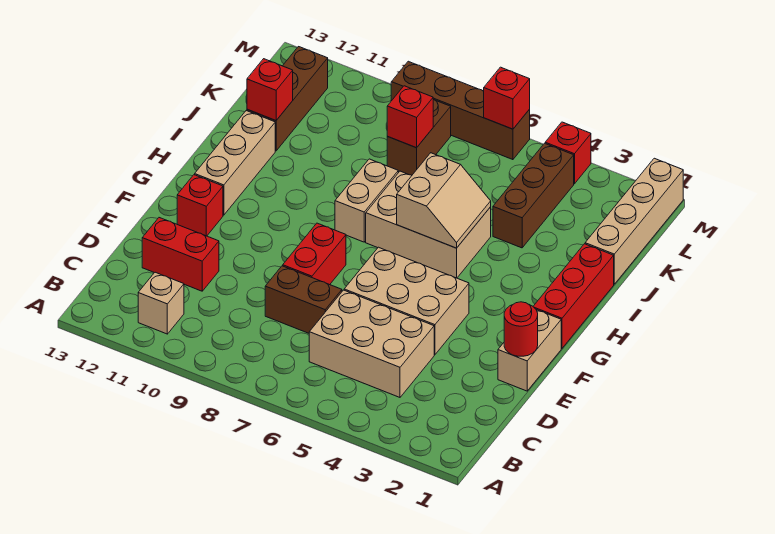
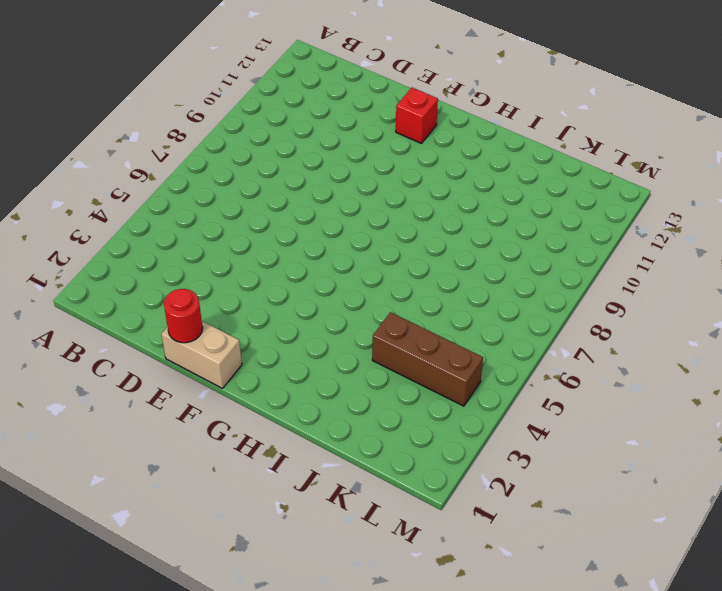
none -> tan brick B11 level 1
none -> tan brick C4:D6 level 1
none -> brown brick D7:D8 level 1

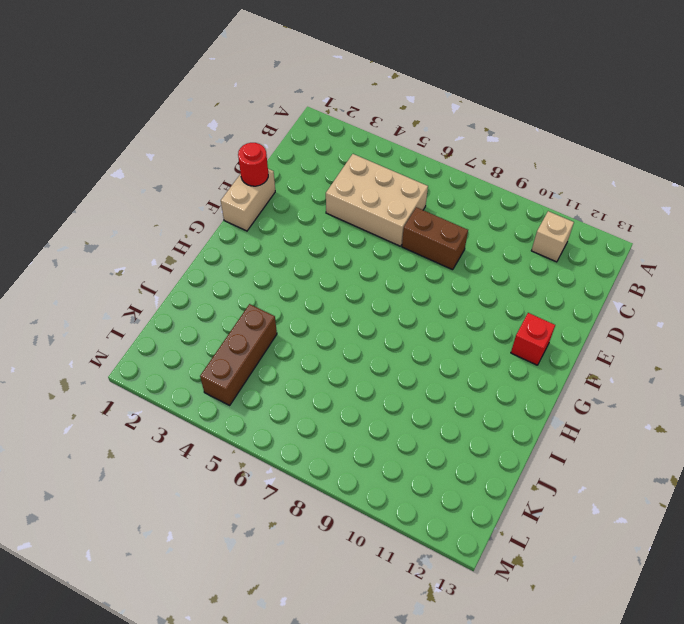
none -> red brick D11:D12 level 1
none -> tan brick E4:F6 level 1
none -> red brick E8:F8 level 1

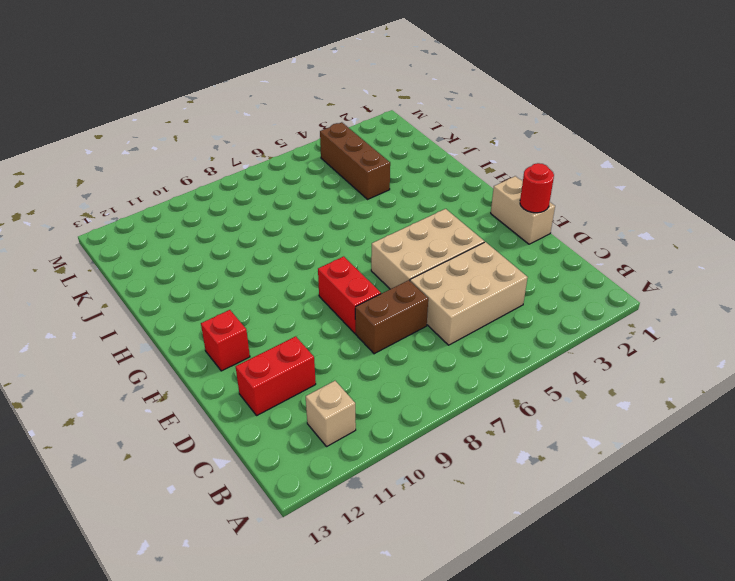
none -> red brick G1:I1 level 1
none -> tan brick G12:I12 level 1
none -> tan brick H5:I7 level 1

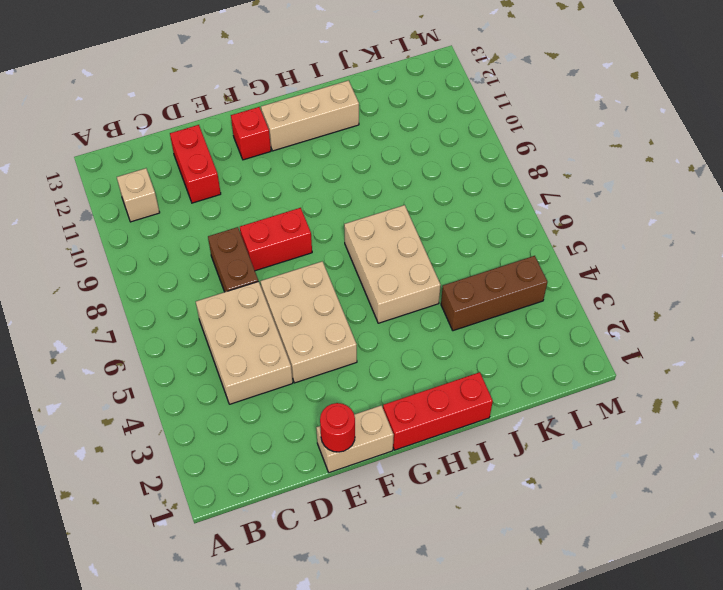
none -> tan brick H8:I8 level 1
none -> tan brick J1:M1 level 1
none -> brown brick J12:L12 level 1

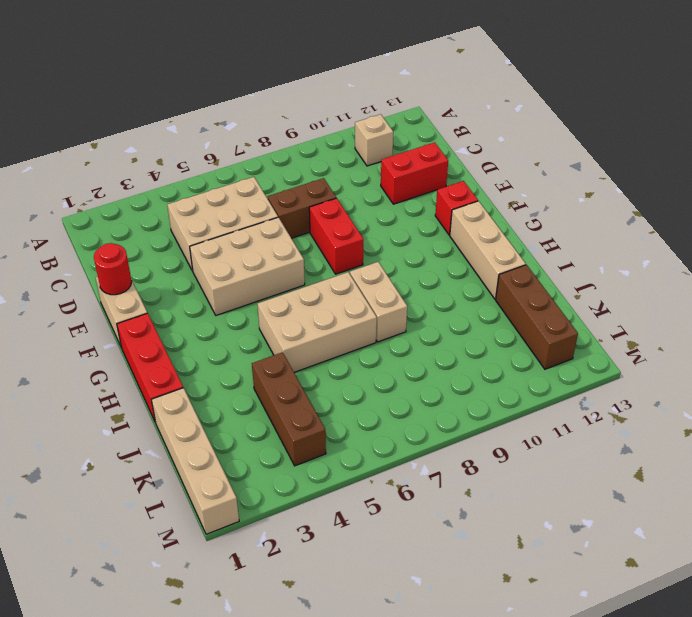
none -> brown brick K8:L8 level 1
none -> red brick M4 level 1
none -> brown brick M6:M9 level 1

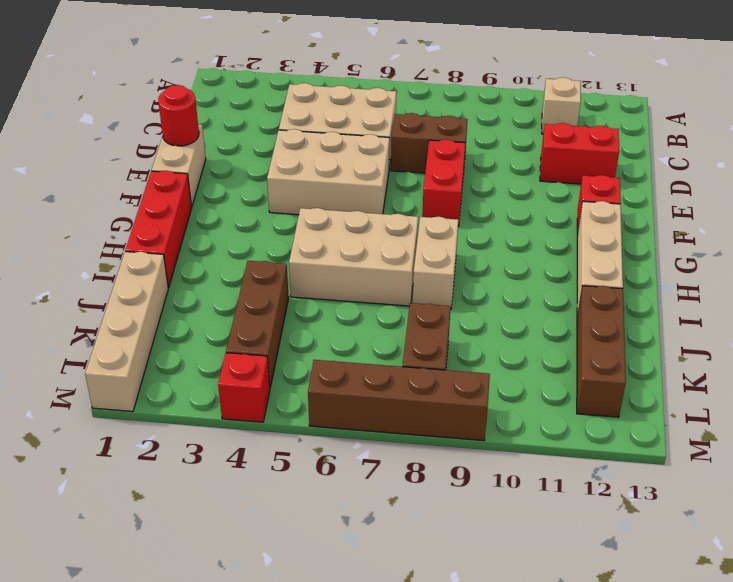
none -> tan slope H5:I6 level 2 top 6
none -> red brick J12 level 2
none -> red brick K8 level 2

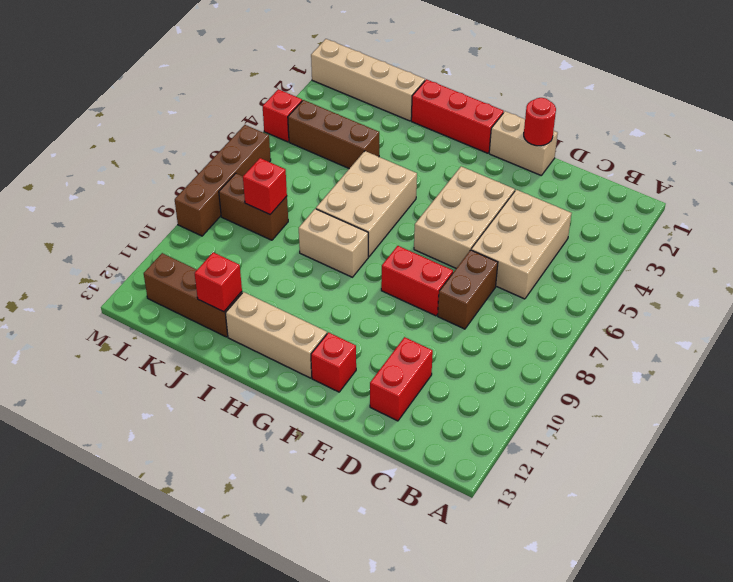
none -> tan brick B11 level 1
none -> tan slope H5:I6 level 2 top 6
none -> red brick M6 level 2

